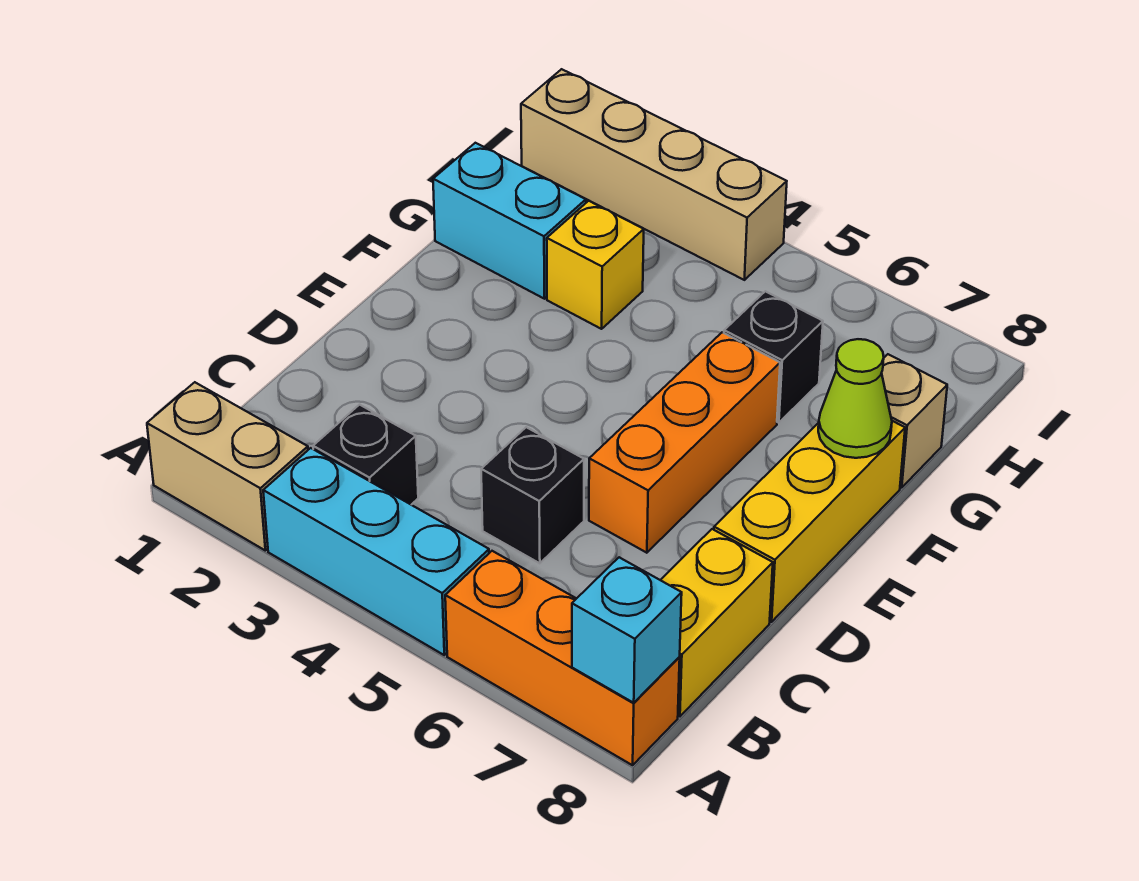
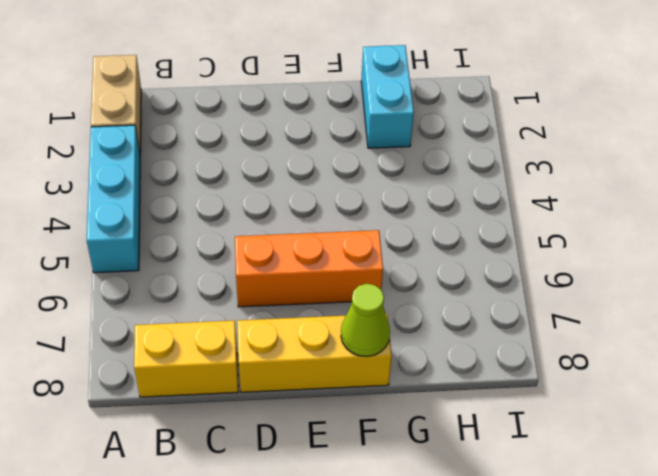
none -> orange brick A6:A8 level 1
none -> black brick B3 level 1
none -> black brick C5 level 1

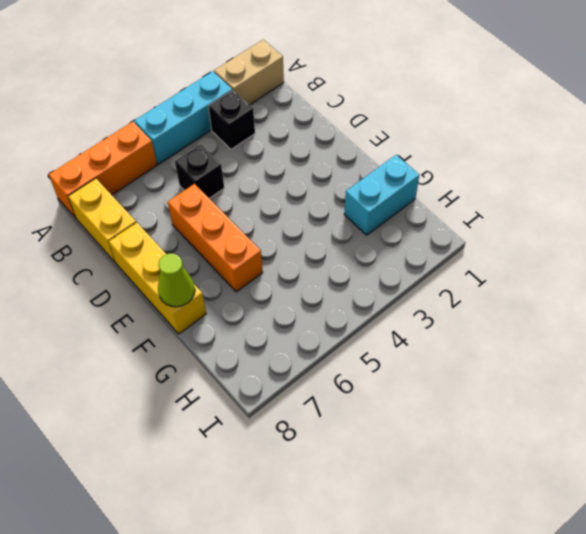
none -> yellow brick G3 level 1
none -> black brick G6 level 1
none -> tan brick G8 level 1

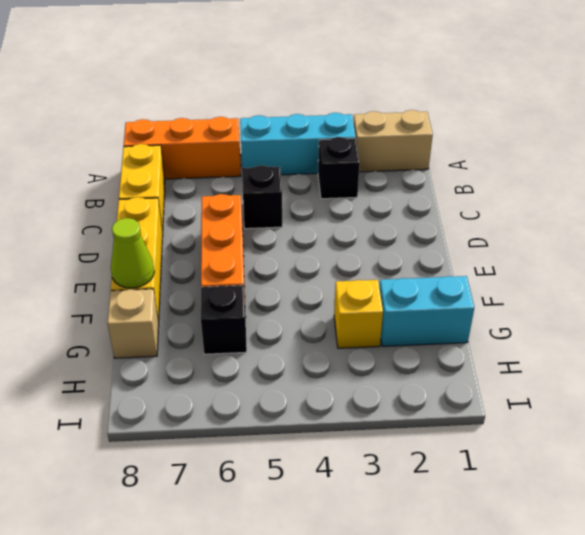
none -> tan brick I1:I4 level 1
none -> cyan brick A8 level 2

